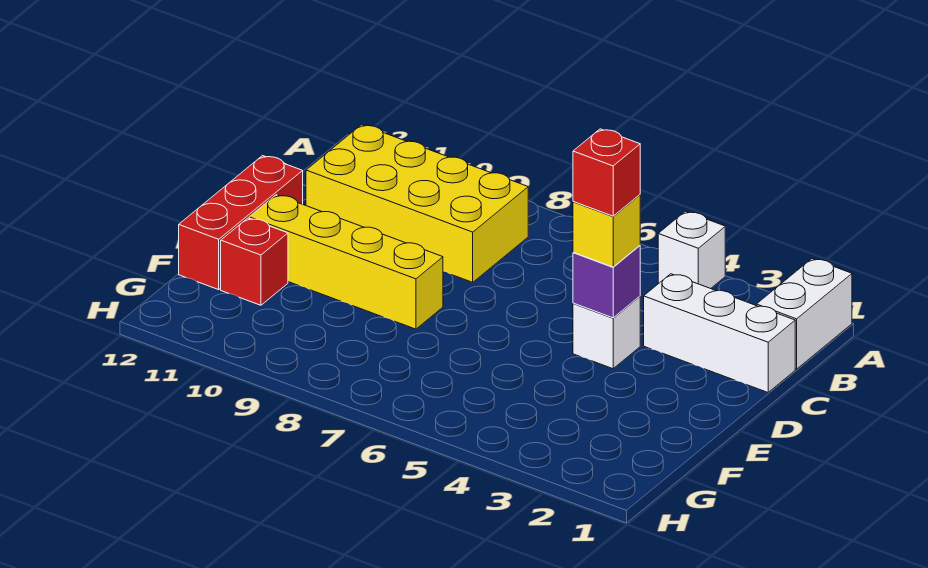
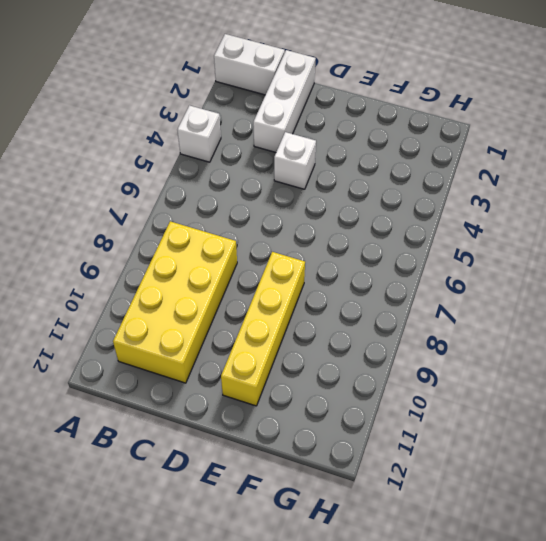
none -> red brick D12:F12 level 1
none -> red brick F11 level 1

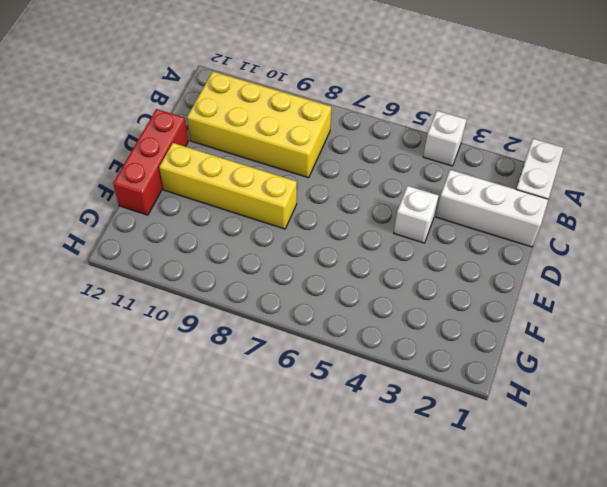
none -> red brick F11 level 1
none -> purple brick D4 level 2

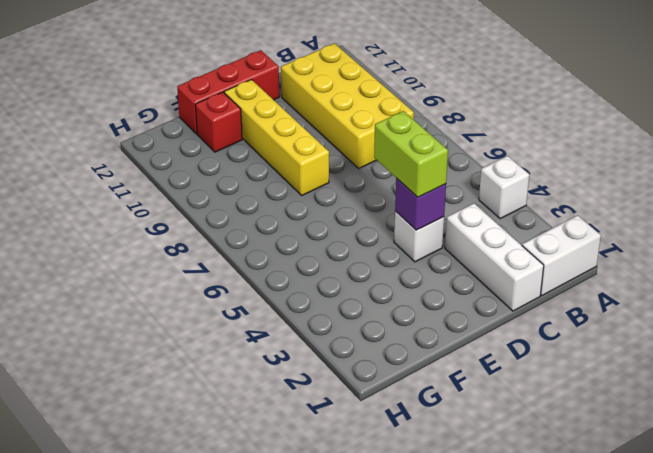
lime brick D4:D5 level 3 -> yellow brick D4 level 3
none -> red brick D4 level 4

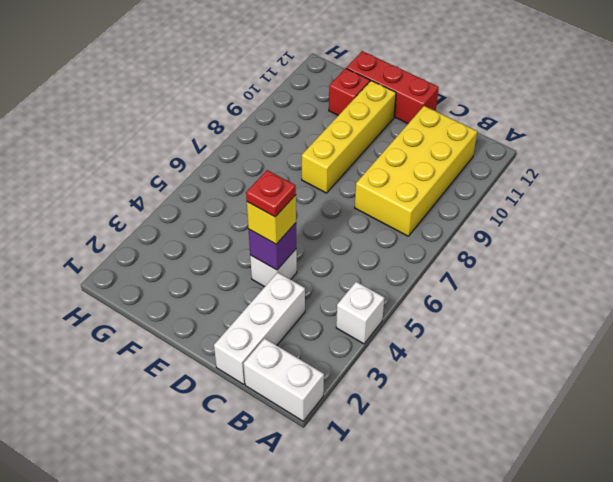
red plate D4 level 4 -> red brick D4 level 4

